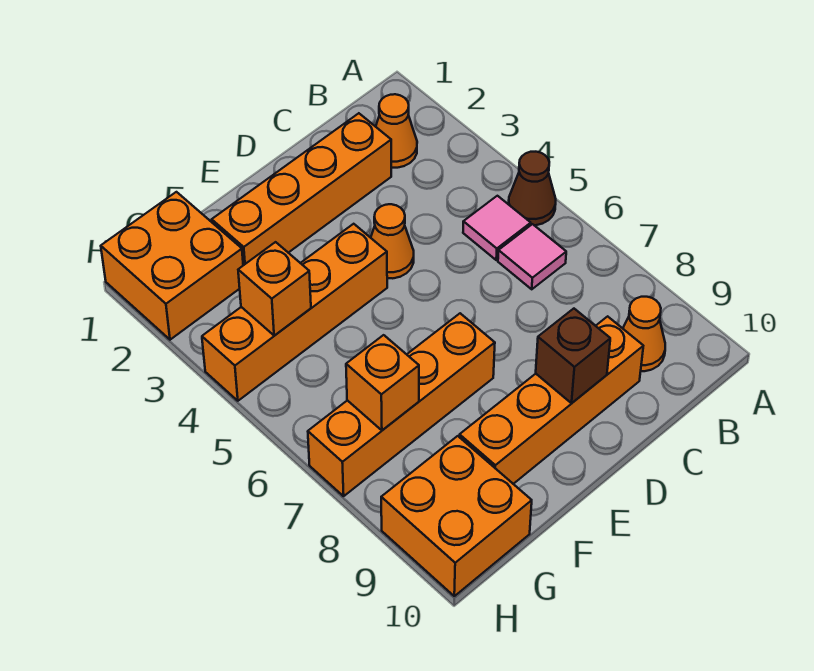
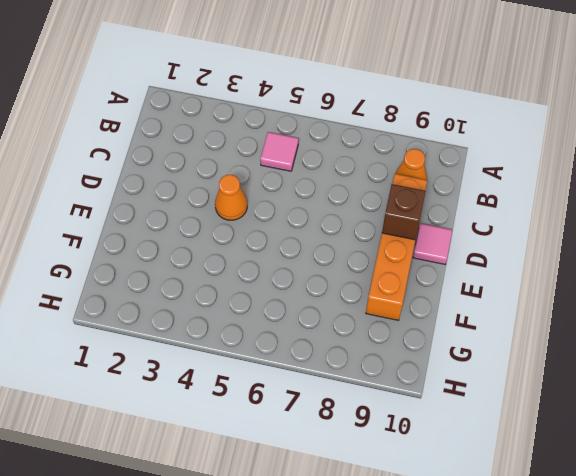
pink tile D10 level 1 -> pink tile B6 level 1
none -> brown cone A5 level 1
none -> orange cone B2 level 1
none -> orange brick C2:F2 level 1

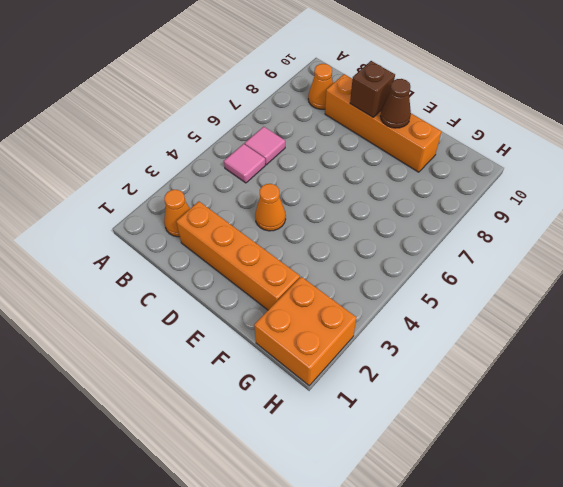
brown cone E9 level 2 -> brown cone A5 level 1
none -> orange brick E4:H4 level 1
none -> orange brick E7:H7 level 1
none -> orange brick G9:H10 level 1

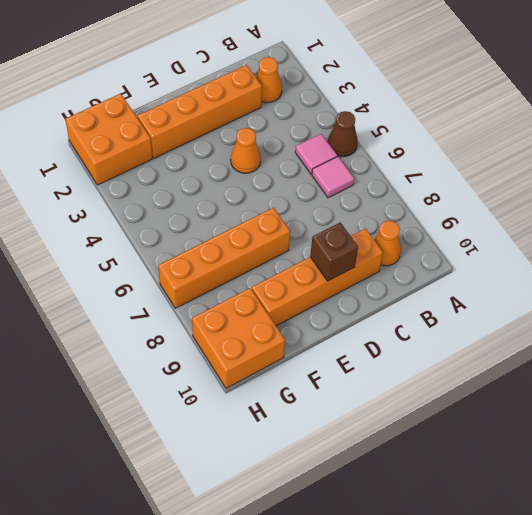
none -> orange brick E4:H4 level 1
none -> orange brick G4 level 2
none -> orange brick G7 level 2

